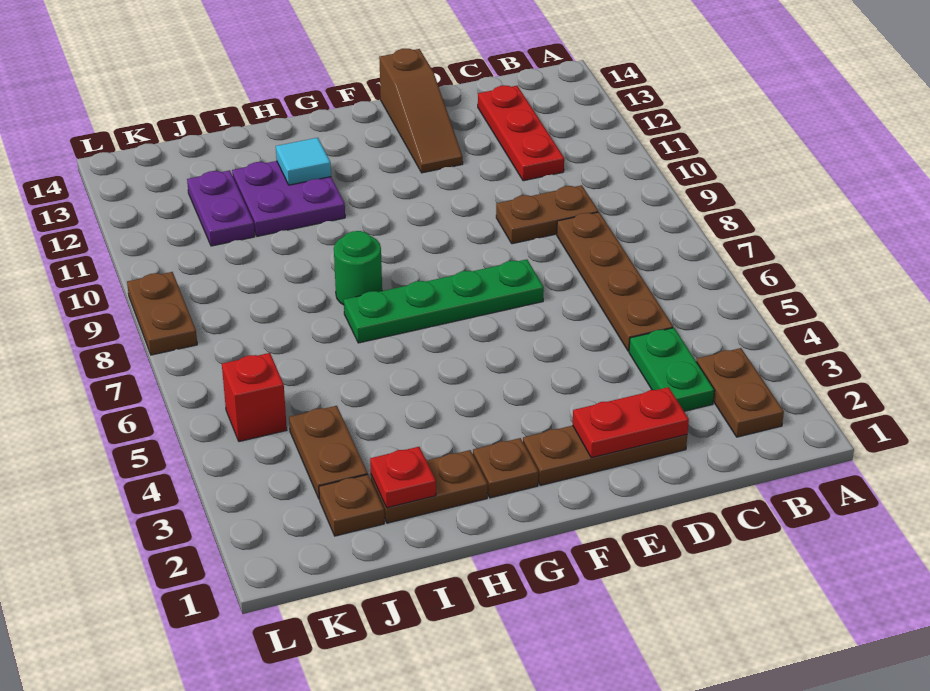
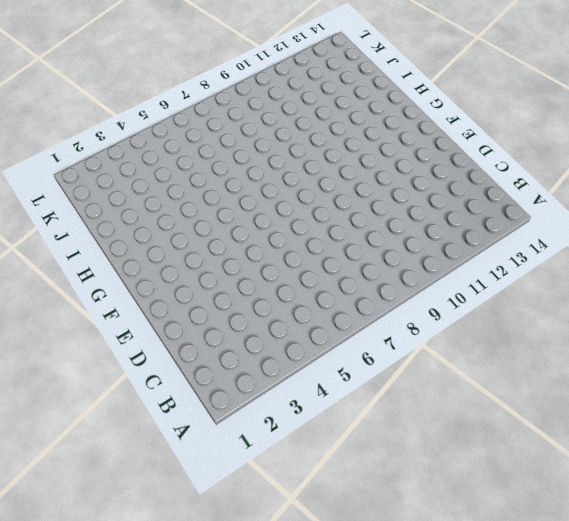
none -> brown plate B2:B3 level 1
none -> green plate C3:C4 level 1
none -> brown plate C5:C8 level 1

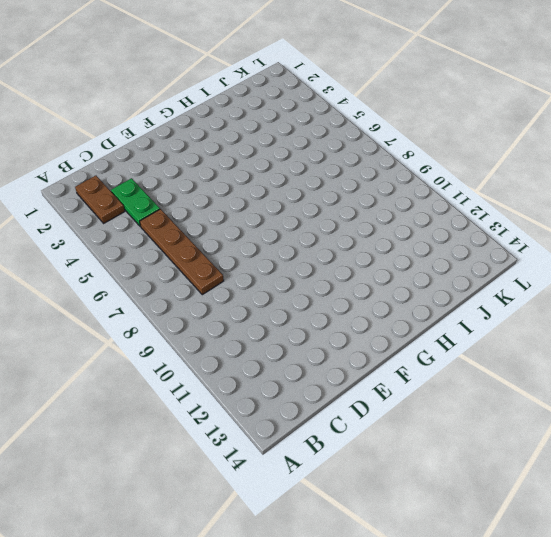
none -> brown plate C9:D9 level 1
none -> red plate C11:C13 level 1
none -> brown plate D2:F2 level 1

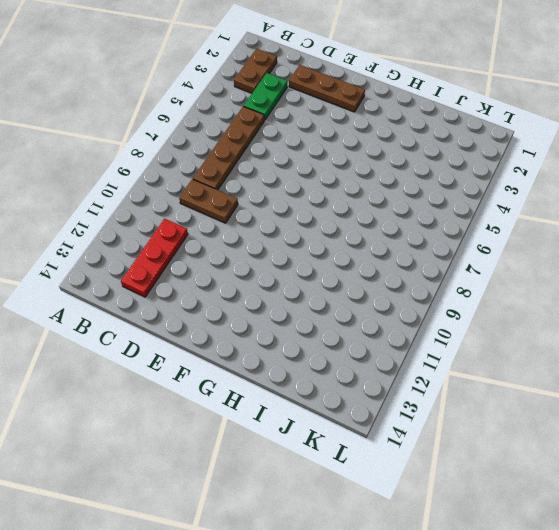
none -> green plate E7:H7 level 1
none -> brown slope E12:E14 level 1 top 14
none -> brown plate G2 level 1

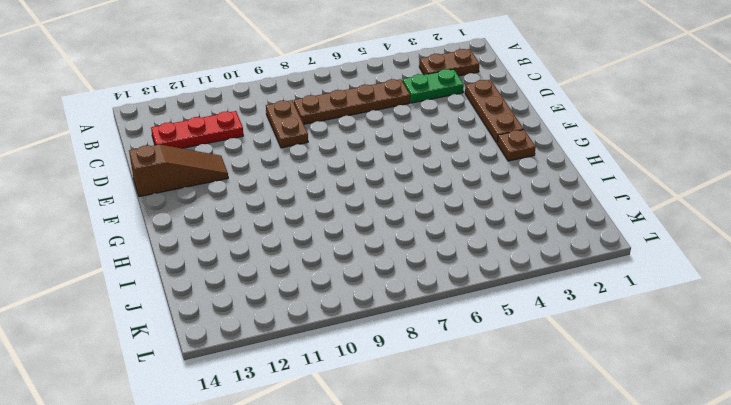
none -> green plate E7:H7 level 1
none -> brown plate H2:I2 level 1
none -> green round brick H8 level 1

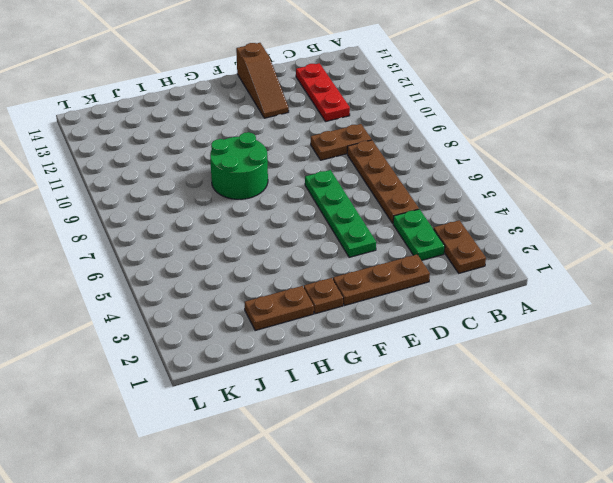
green plate E4:E7 level 1 -> green plate E7:H7 level 1
green round brick G8:H9 level 1 -> green round brick H8 level 1
none -> purple plate H11:I12 level 1
none -> brown plate J2 level 1
none -> brown plate J3:J4 level 1

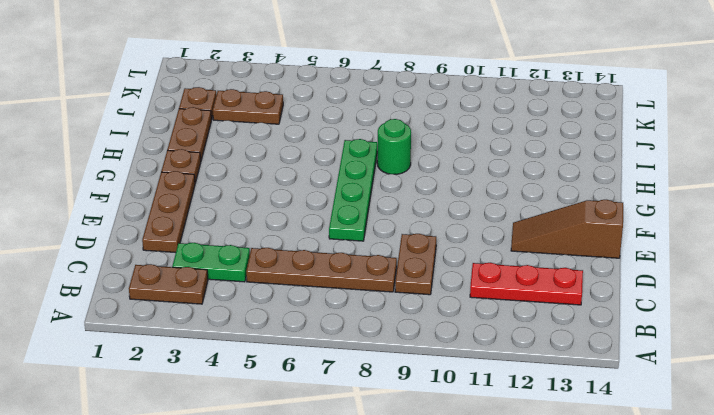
none -> purple plate H11:I12 level 1
none -> purple plate J11:J12 level 1
none -> red brick K5 level 1

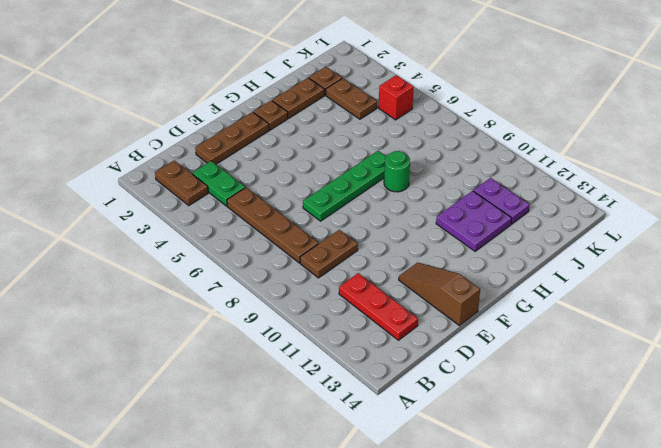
none -> brown plate L8:L9 level 1
none -> red plate D2:E2 level 2
none -> cyan tile H12 level 2

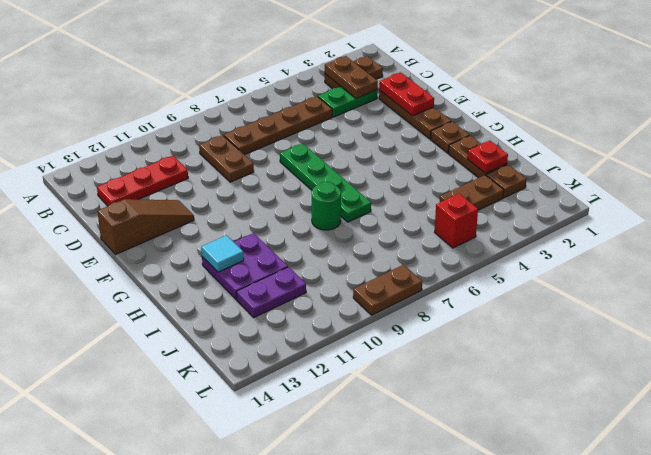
brown plate B3:C3 level 2 -> none

